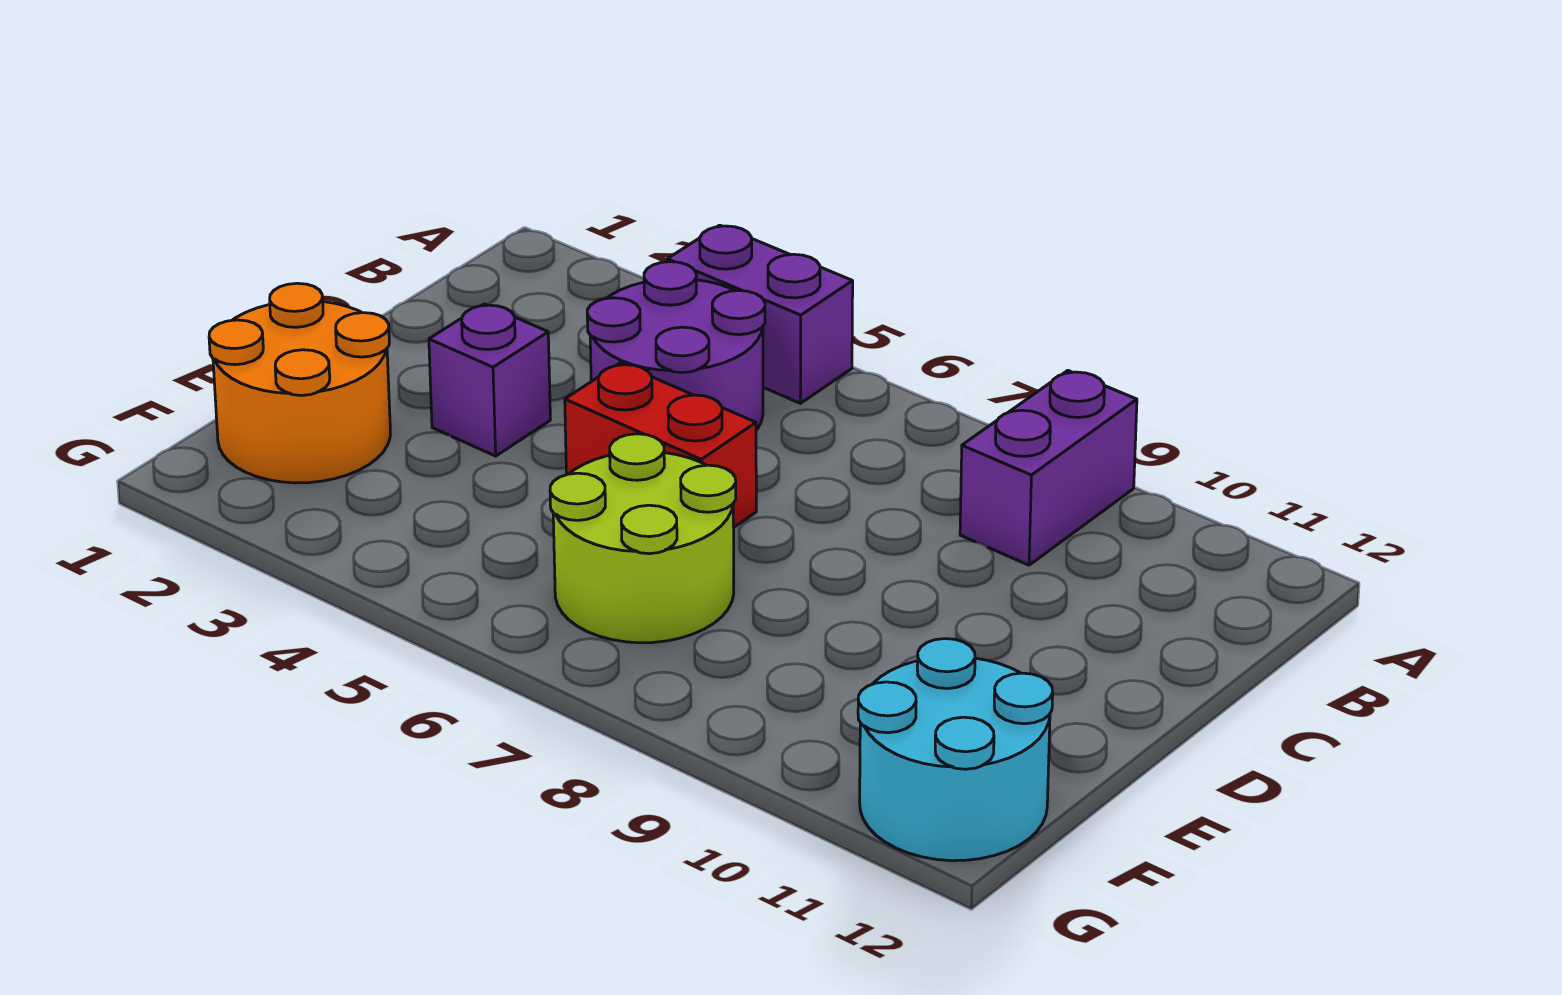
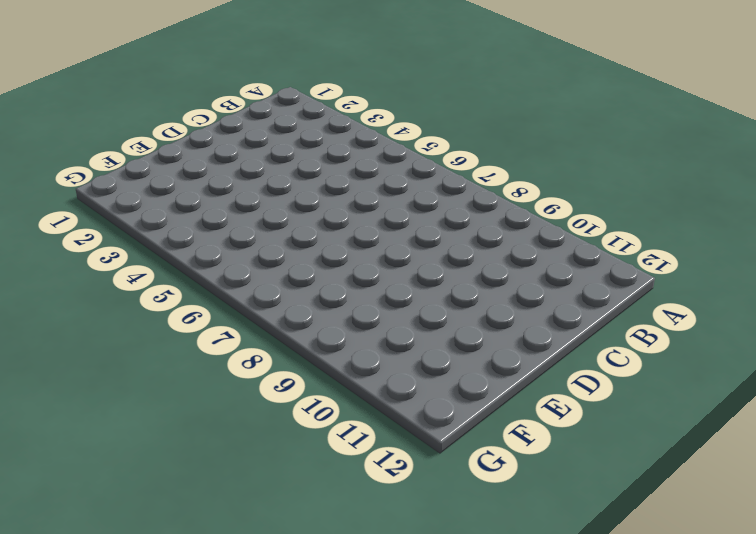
none -> purple brick A4:A5 level 1
none -> purple brick A9:B9 level 1

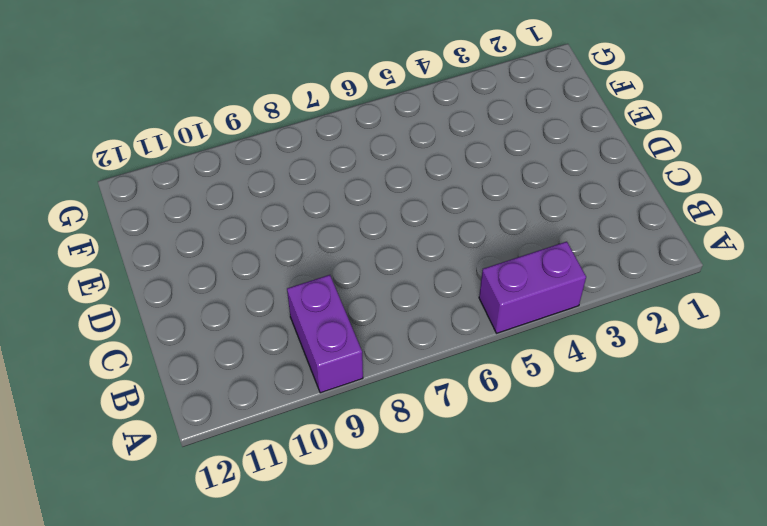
none -> purple round brick B4:C5 level 1
none -> purple brick D3 level 1

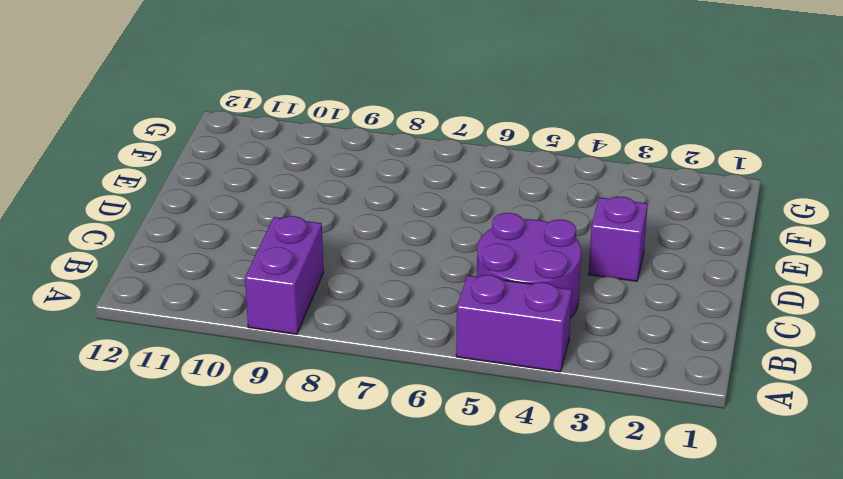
none -> red brick D5:D6 level 1
none -> orange round brick E1:F2 level 1

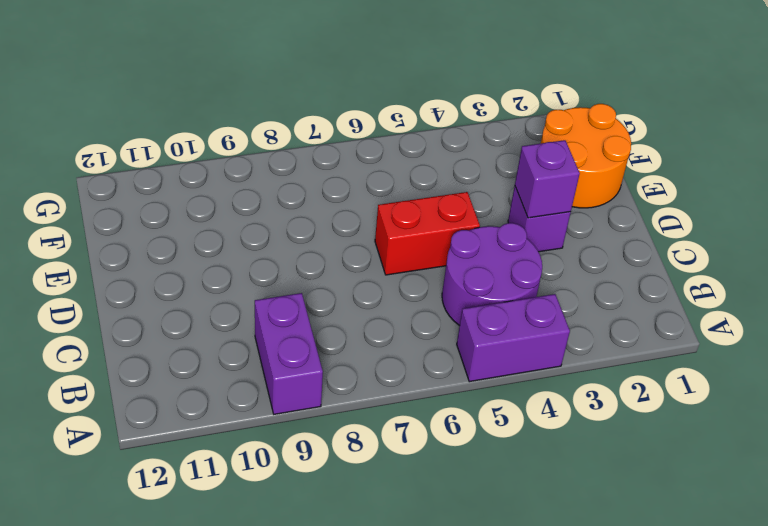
purple brick D3 level 2 -> none
none -> lime round brick E6:F7 level 1
none -> cyan round brick F11:G12 level 1

